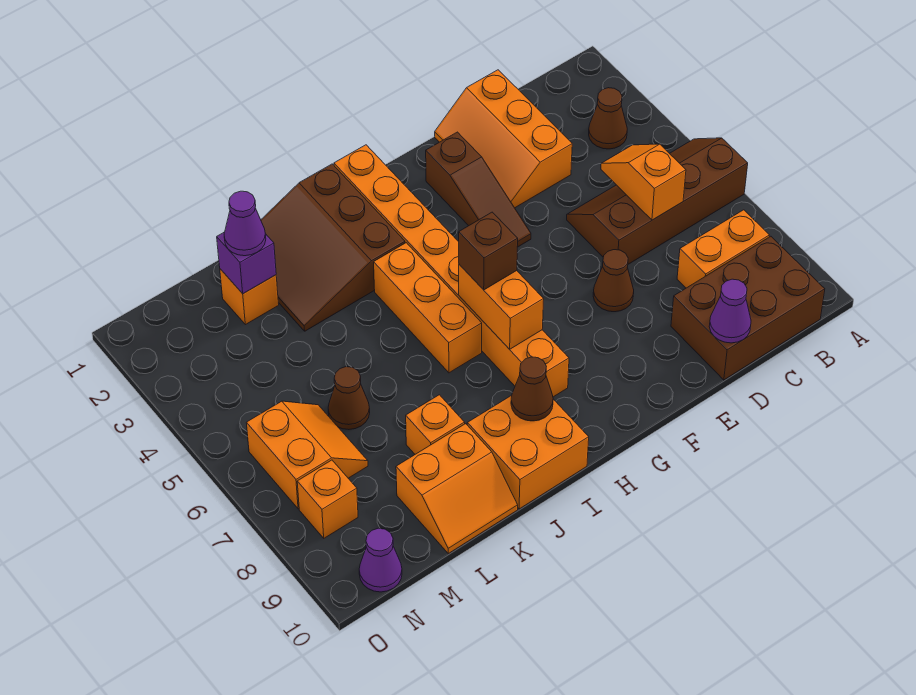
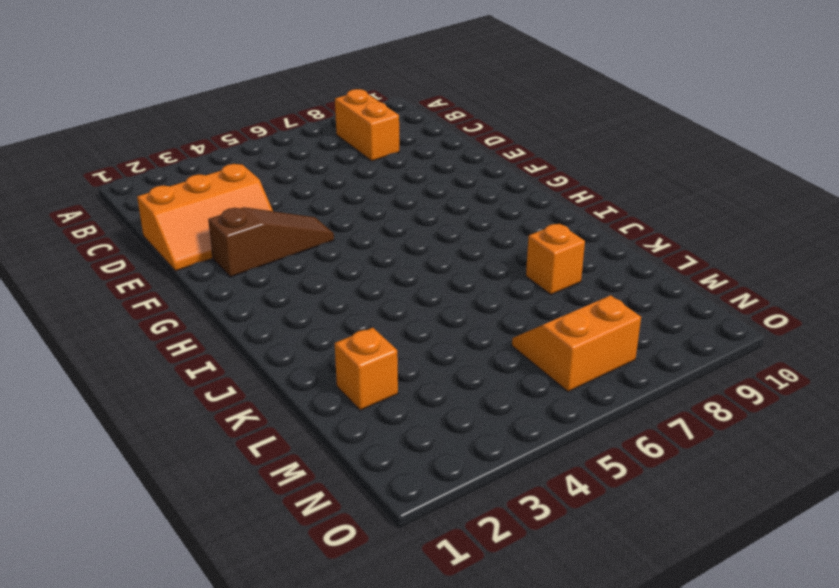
none -> brown slope A5:D6 level 1 top 6
none -> brown cone B3 level 1
none -> brown brick B9:D10 level 1

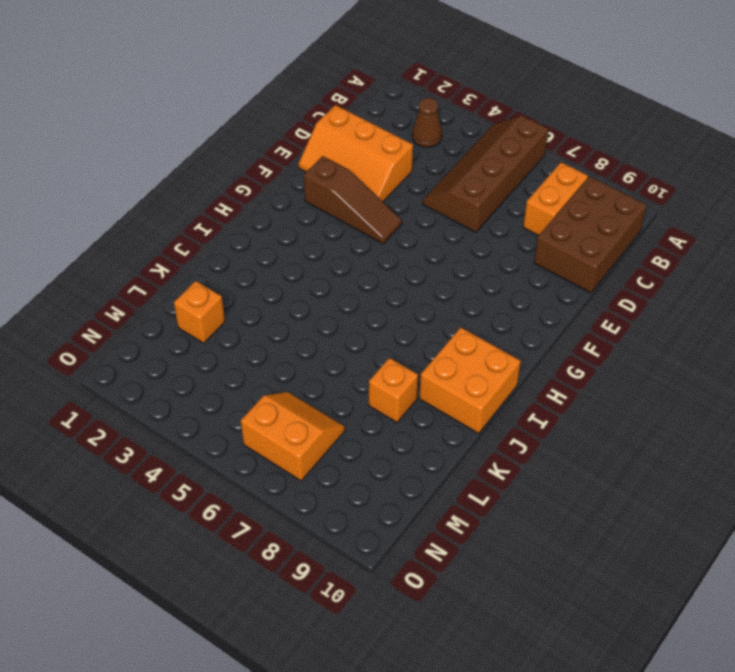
none -> brown cone E7 level 1
none -> orange brick H1:H8 level 1
none -> brown slope I1:K3 level 1 top I

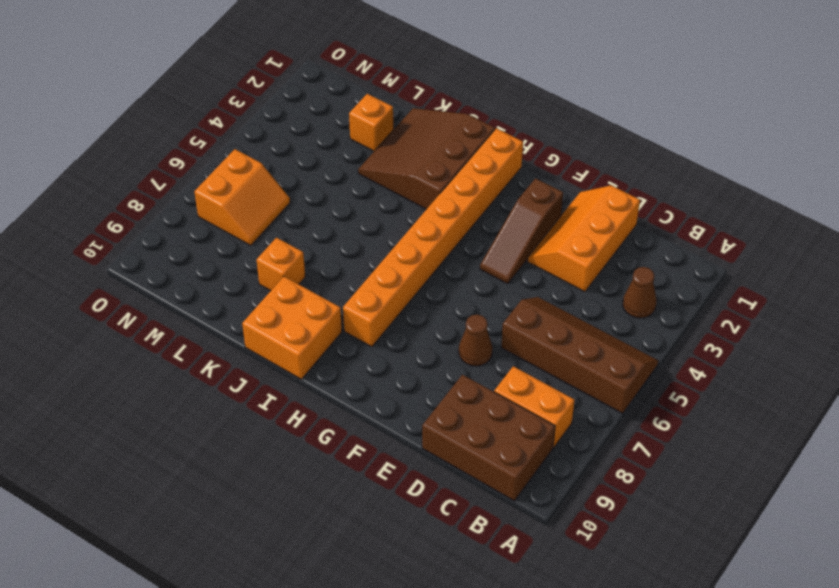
none -> orange brick I4:I6 level 1
none -> orange slope K9:L10 level 1 top 9
none -> brown cone L6 level 1

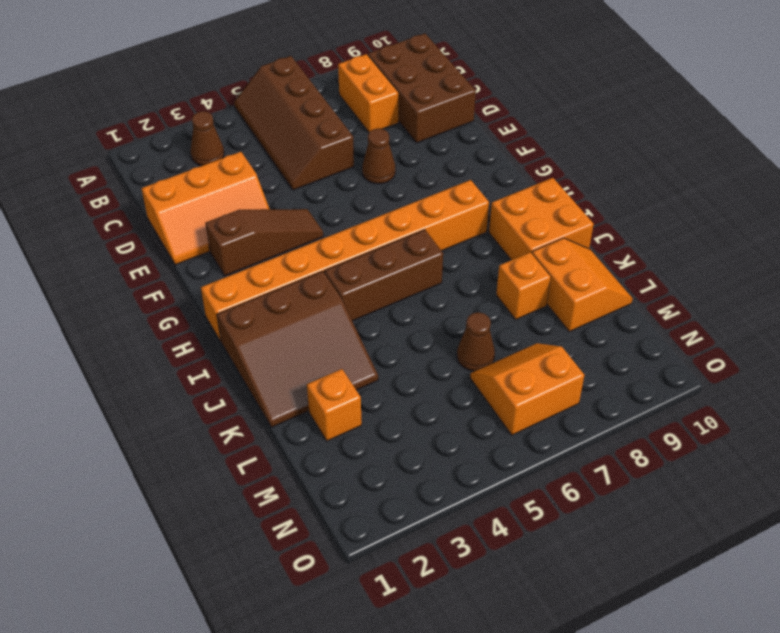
brown brick I4:I6 level 1 -> orange brick I4:I6 level 1
none -> orange brick N8 level 1
none -> purple cone N10 level 1
none -> orange slope C5:C6 level 2 top 6

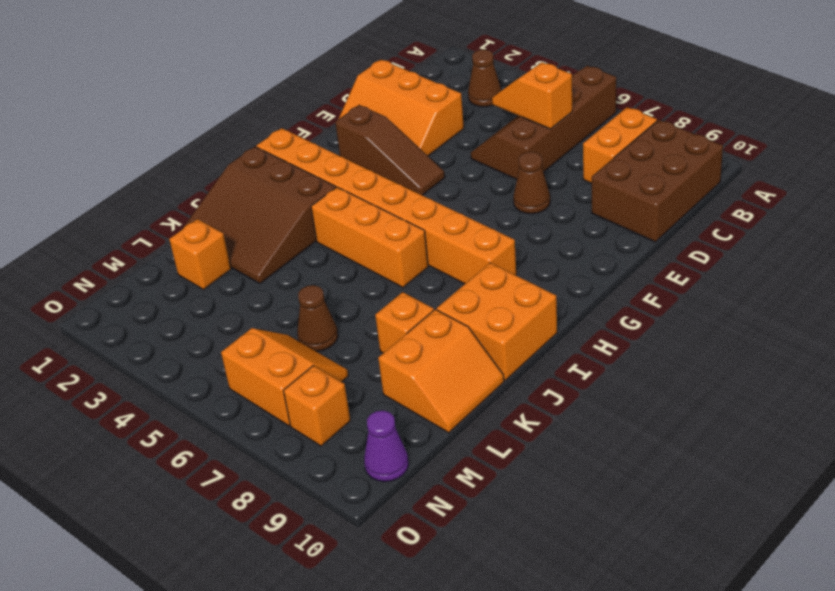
none -> purple cone D10 level 2
none -> orange brick H6:H7 level 2
none -> brown cone I9 level 2

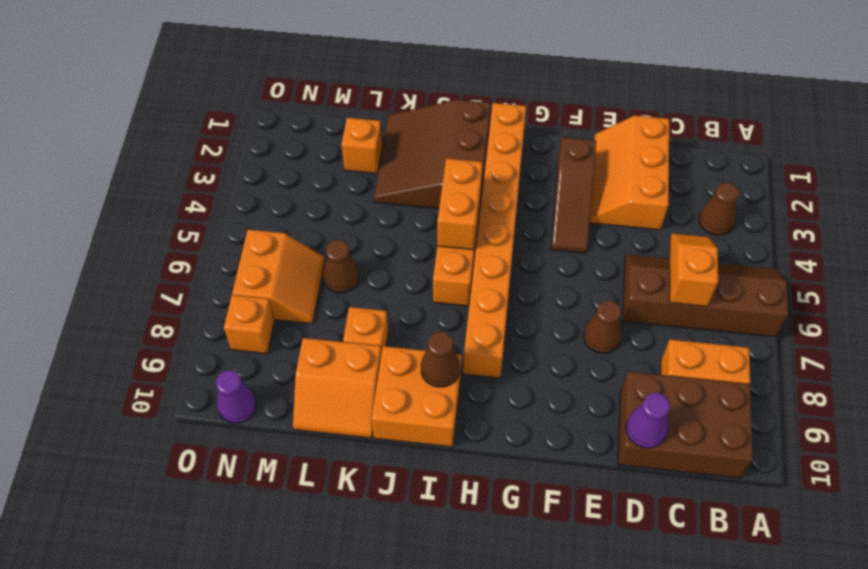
orange brick I4:I5 level 2 -> orange brick H6:H7 level 2
none -> purple brick L2 level 2
none -> brown brick H6 level 3
none -> purple cone L2 level 3

